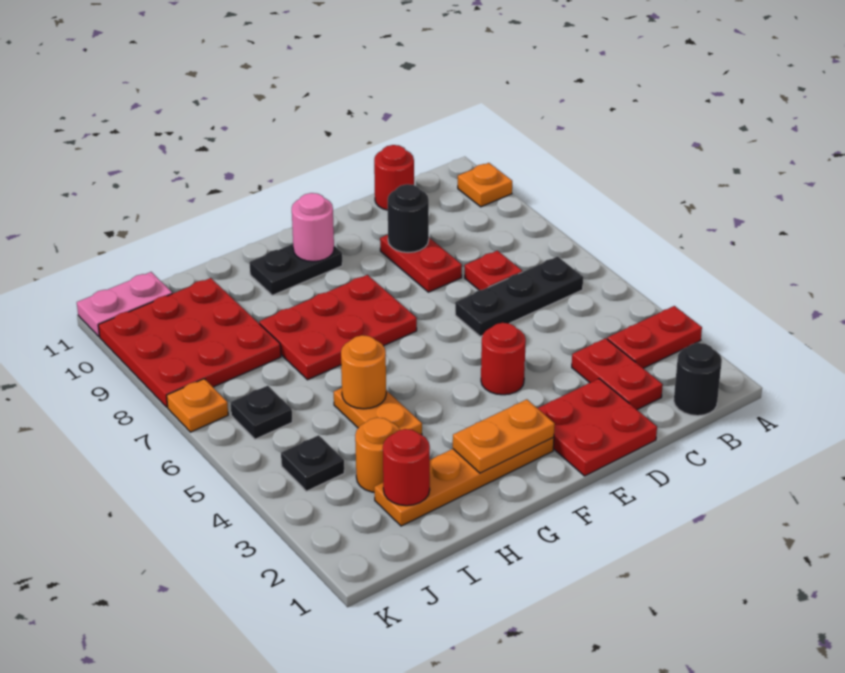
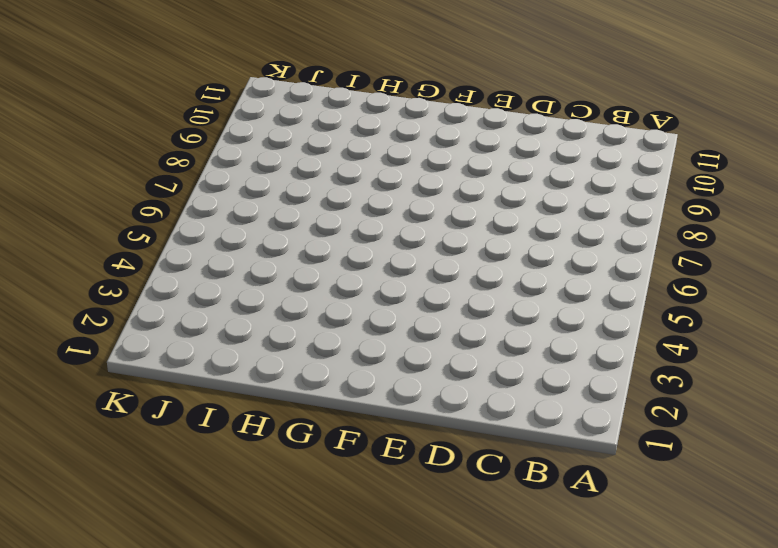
none -> red plate A3:B3 level 1
none -> orange plate A10 level 1
none -> black round brick B1 level 1

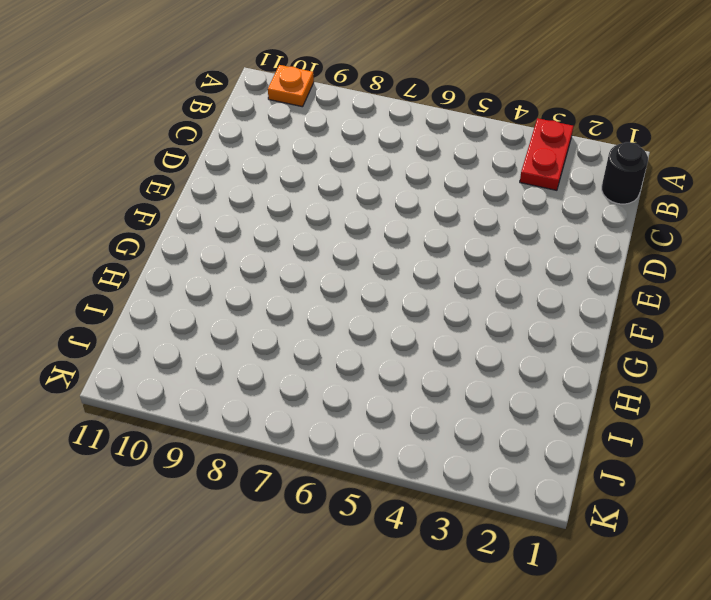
none -> black plate B6:D6 level 1
none -> red plate C2:C3 level 1
none -> red plate C7 level 1

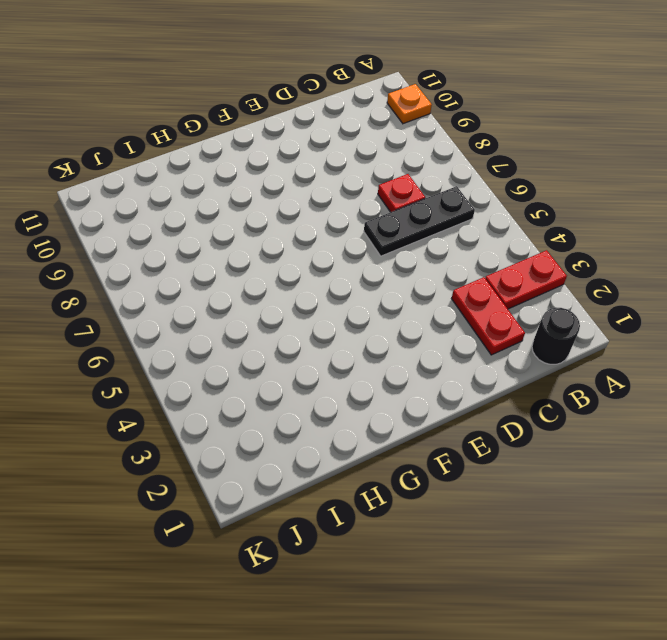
none -> red round brick C11 level 1
none -> red plate D1:E2 level 1
none -> red plate D8:D9 level 1

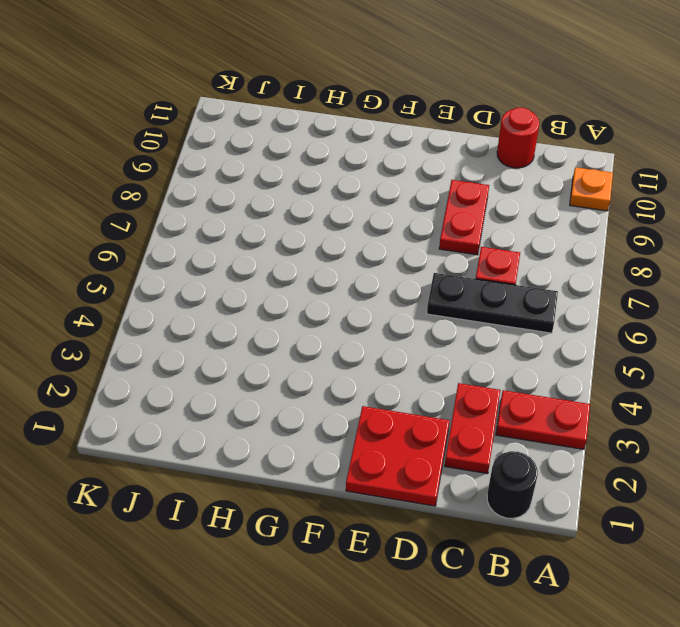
none -> red round brick E4 level 1
none -> orange plate F2:I2 level 1
none -> red plate F7:H8 level 1

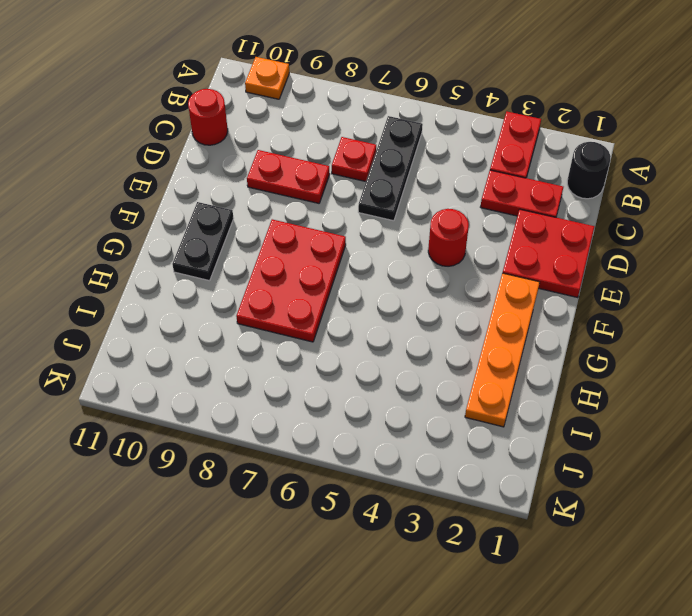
none -> orange plate H4:H5 level 1
none -> orange round brick I3 level 1
none -> red plate I8:K10 level 1

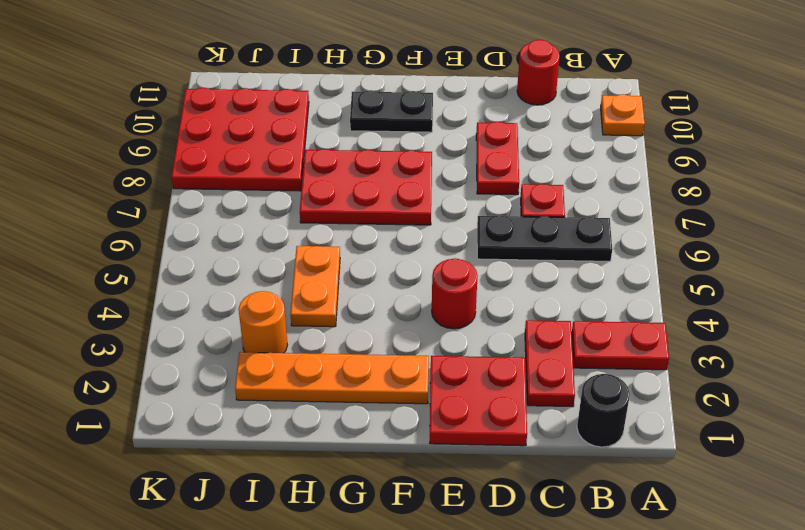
none -> black plate J4 level 1
none -> black plate J6 level 1
none -> pink plate J11:K11 level 1

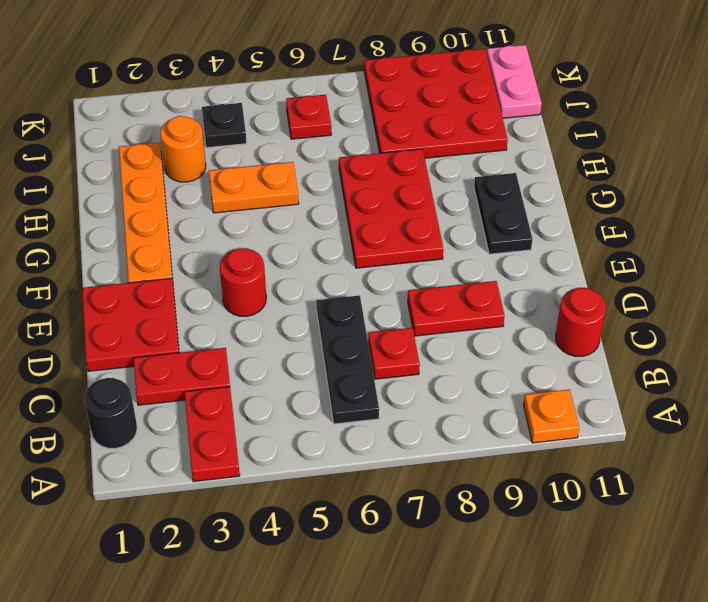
red plate J6 level 1 -> black plate J6 level 1
none -> orange plate K7 level 1
none -> black round brick D9 level 2
none -> orange plate F2:G2 level 2

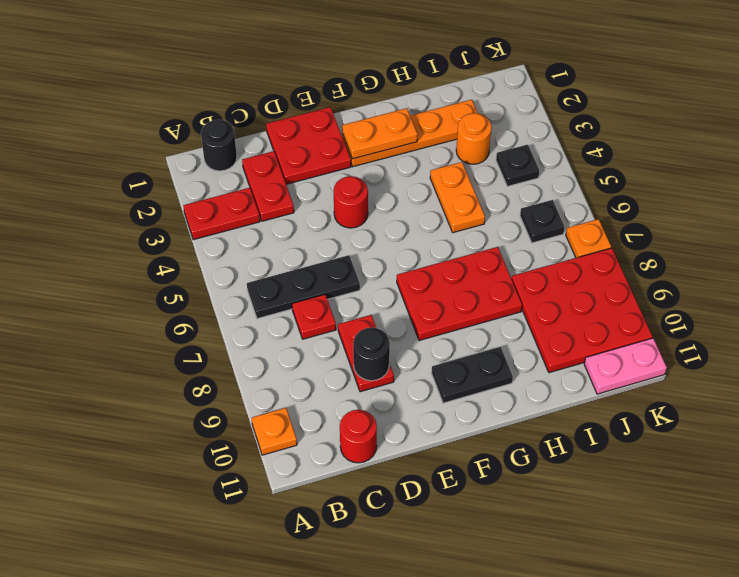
none -> pink round brick F10 level 2
none -> orange round brick H5 level 2
none -> red round brick I2 level 2

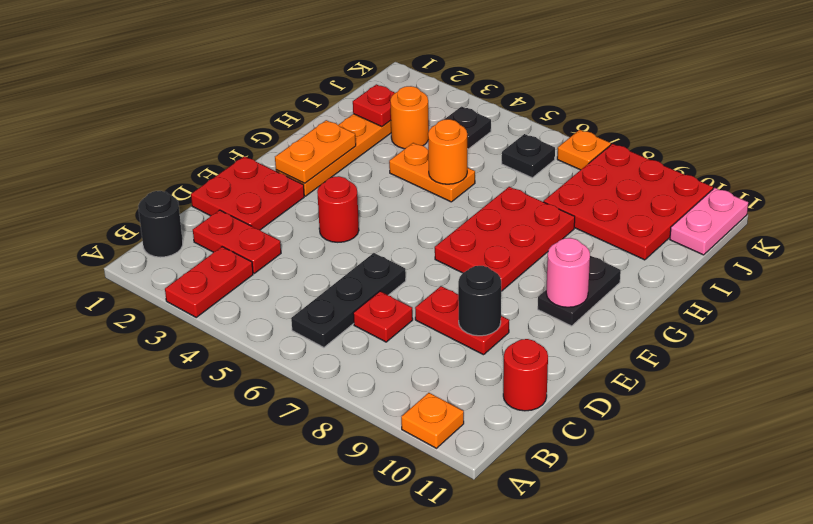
red plate I2 level 2 -> red round brick I2 level 2

